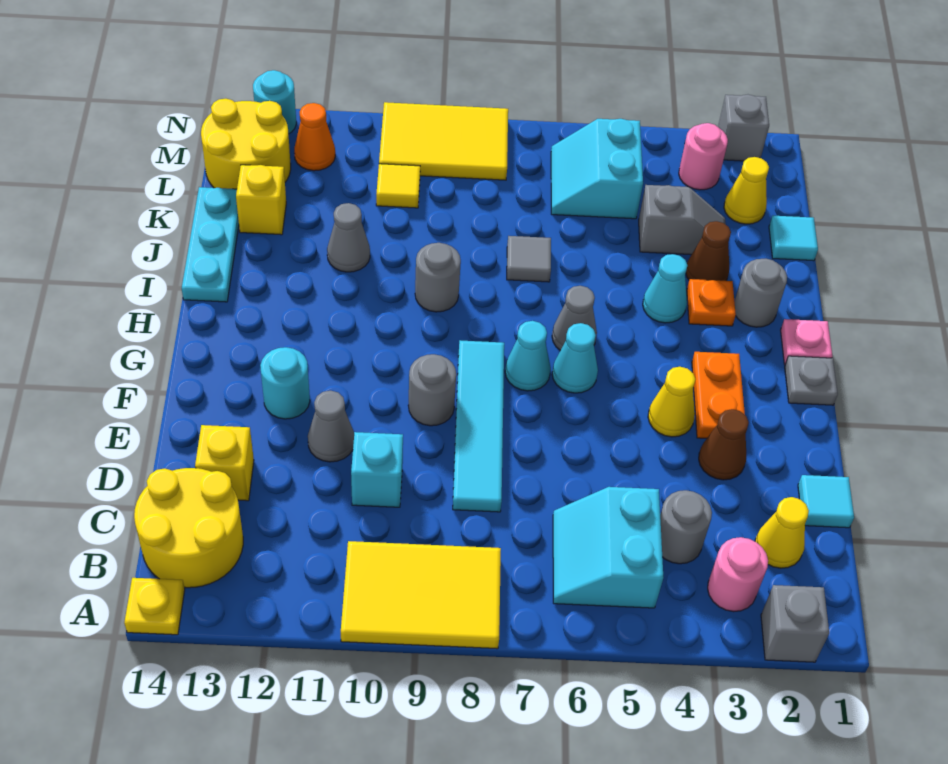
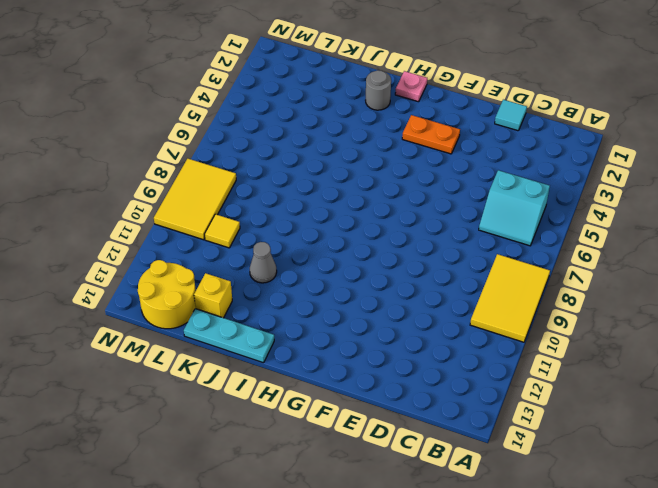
none -> grey brick A2 level 1
none -> yellow plate A14 level 1
none -> pink round brick B3 level 1
none -> yellow round brick B13:C14 level 1

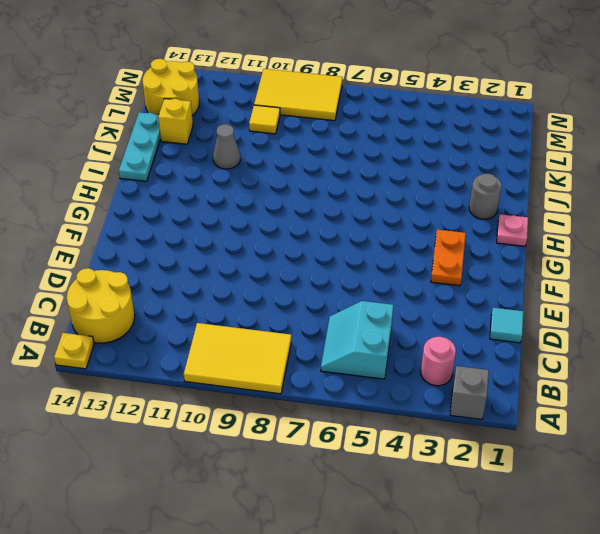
none -> yellow cone C2 level 1
none -> grey round brick C4 level 1
none -> cyan tile D8:G8 level 1
none -> cyan brick D10 level 1

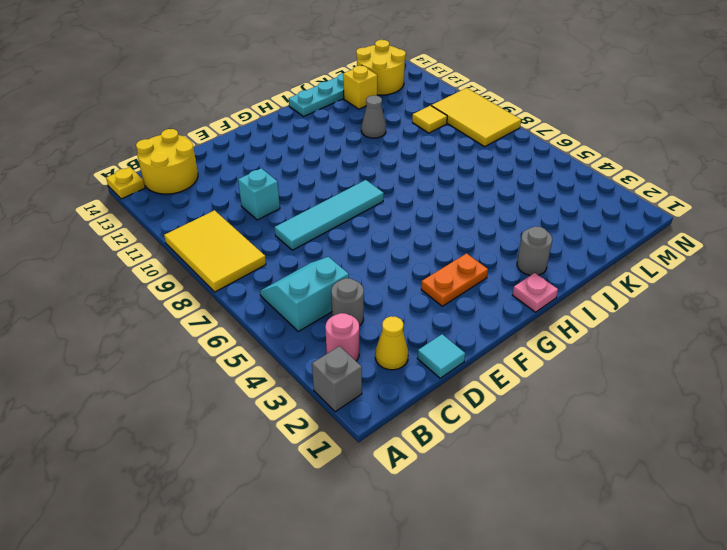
none -> yellow brick D13 level 1
none -> brown cone E3 level 1
none -> grey cone E11 level 1
none -> yellow cone F4 level 1

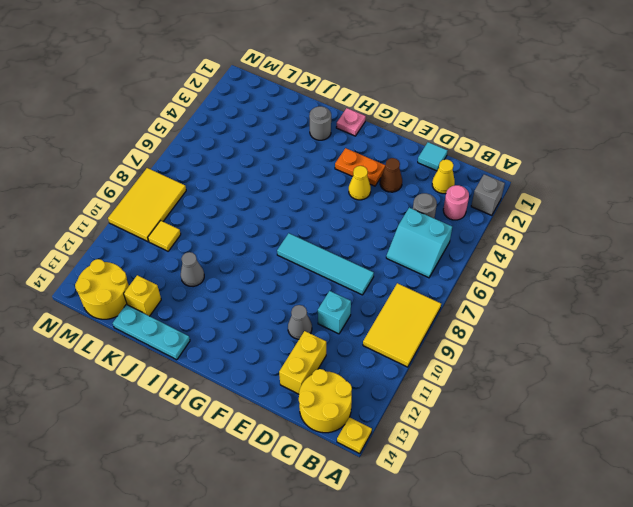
yellow brick D12:D13 level 1 -> yellow brick D13 level 1
none -> grey round brick F9 level 1
none -> cyan round brick F12 level 1
none -> grey plate G1 level 1
none -> cyan cone G6 level 1

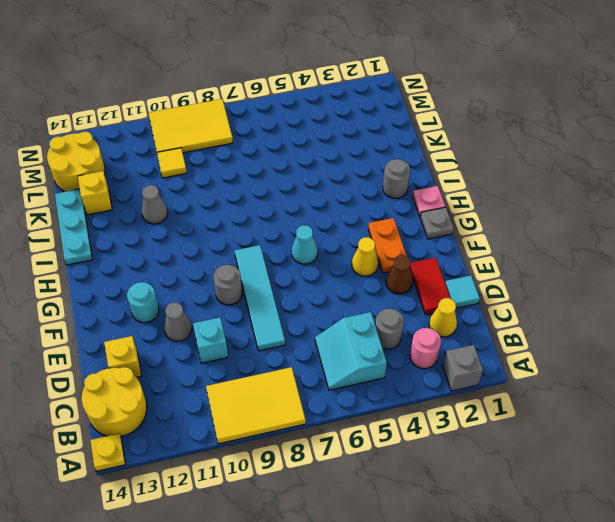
red tile D2:E2 level 1 -> none
none -> cyan cone G7 level 1
none -> grey cone H6 level 1
none -> orange plate I3 level 1
none -> cyan cone I4 level 1

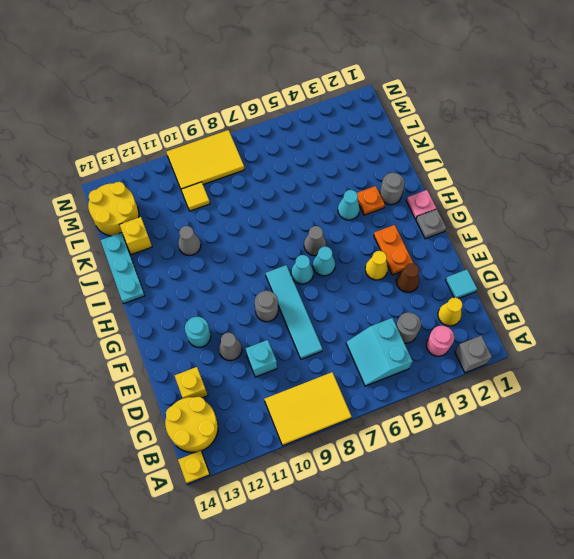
none -> grey round brick I9 level 1
none -> brown cone J3 level 1
none -> grey tile J7 level 1
none -> cyan tile K1 level 1

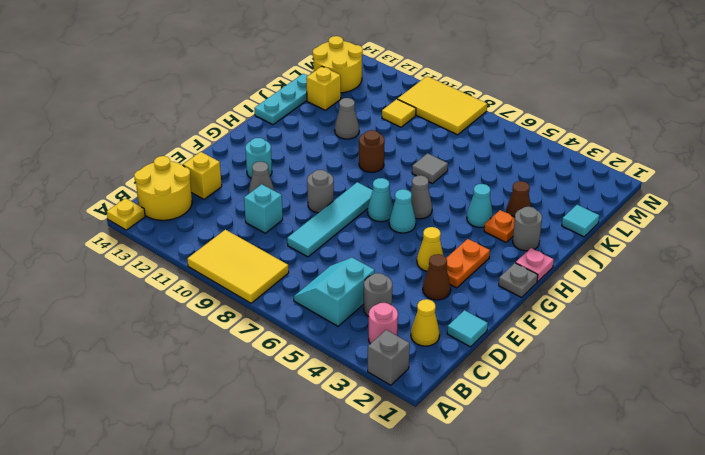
brown round brick I9 level 1 -> grey round brick I9 level 1
none -> grey slope K3:K4 level 1 top 4
none -> yellow cone L2 level 1
none -> cyan slope L5:M6 level 1 top 5
none -> pink round brick M3 level 1

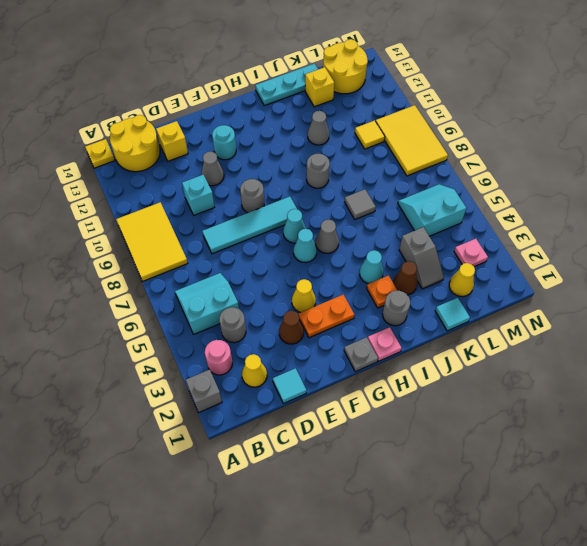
pink plate M3 level 1 -> pink round brick M3 level 1
none -> orange cone M12 level 1
none -> grey brick N2 level 1
none -> cyan round brick N13 level 1

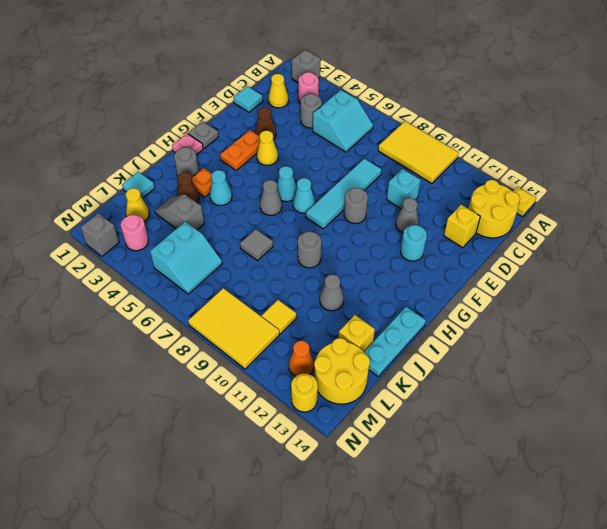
yellow round brick N13 level 1 -> cyan round brick N13 level 1

